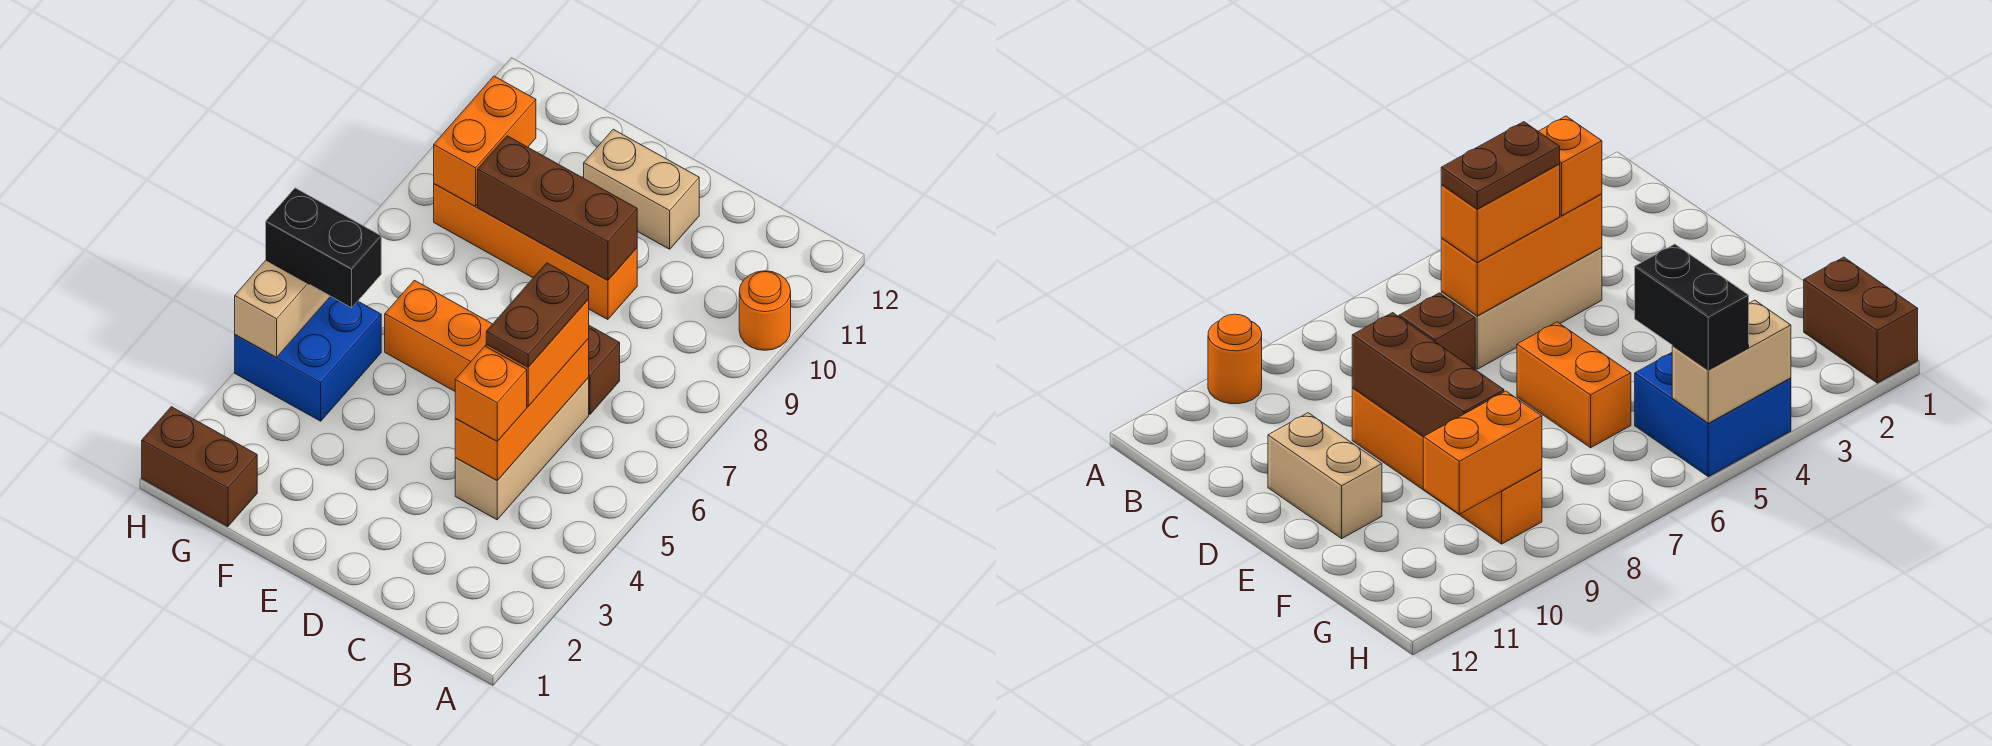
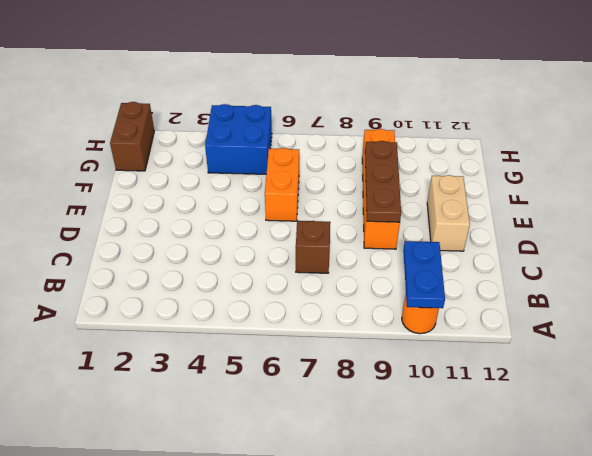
blue plate A10:B10 level 2 -> none
brown plate D9:F9 level 2 -> brown brick D9:F9 level 2
none -> tan brick C4:C6 level 1
none -> orange brick C4:C6 level 2
none -> orange brick G9:G10 level 2

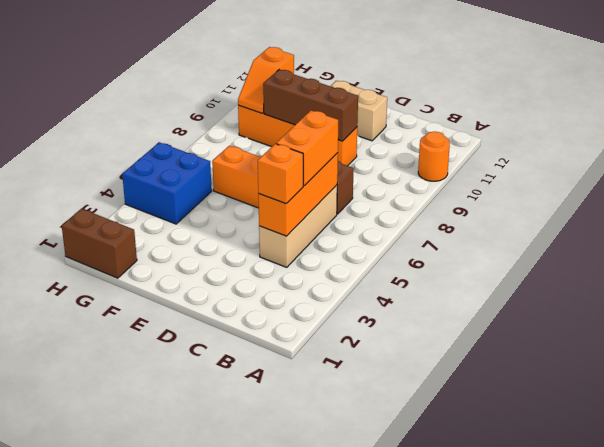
orange slope G9:G10 level 2 top 10 -> orange brick G9:G10 level 2
none -> tan brick H4:H5 level 2
none -> black brick G5:H5 level 3
none -> brown plate C5:C6 level 4

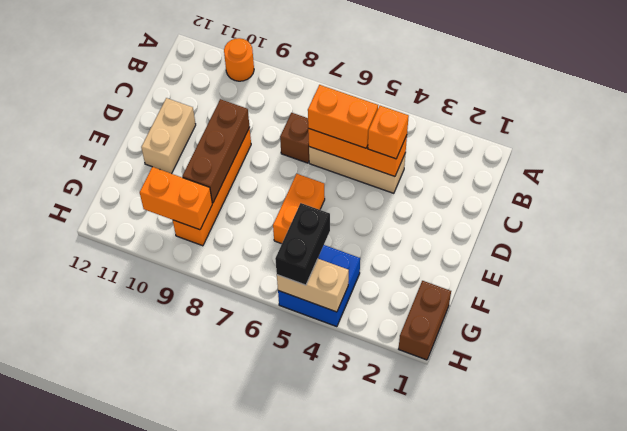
none -> brown plate C5:C6 level 4

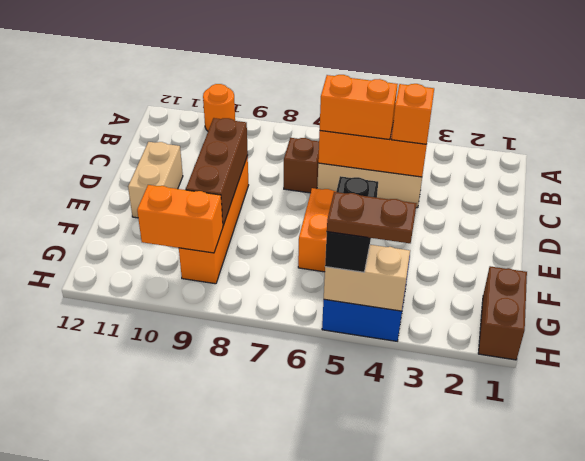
brown plate H4:H5 level 4 -> brown plate C5:C6 level 4

